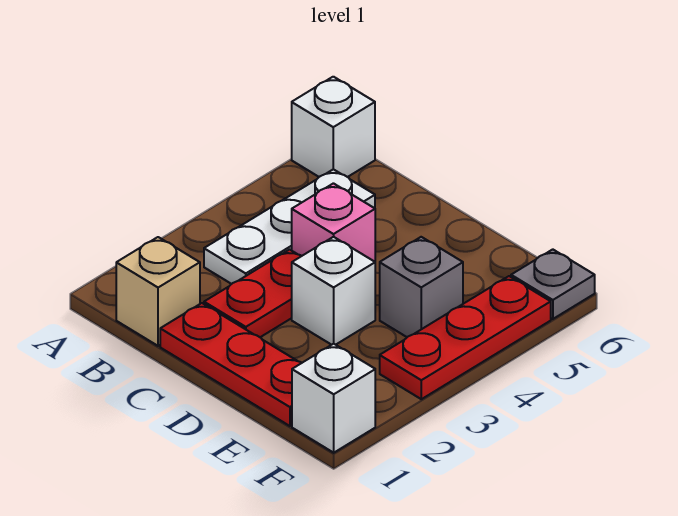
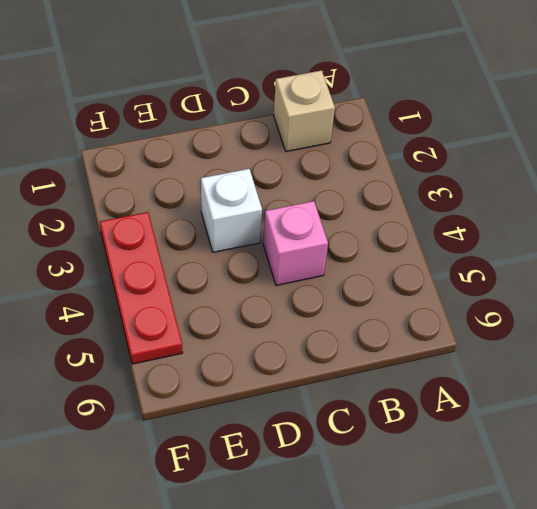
none -> white brick A6 level 1
none -> white plate B3:B5 level 1

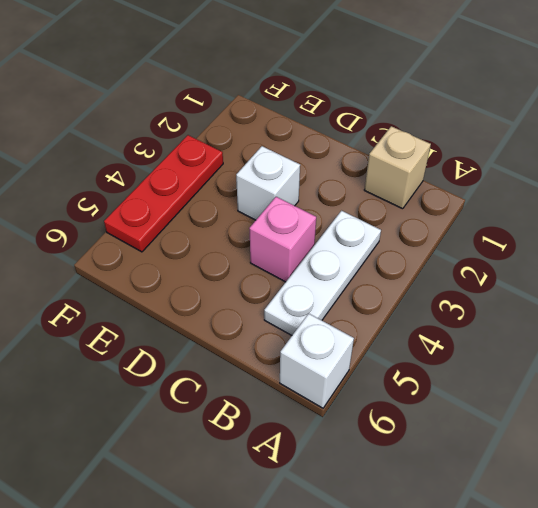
none -> red plate C1:E1 level 1
none -> red plate C2:C3 level 1

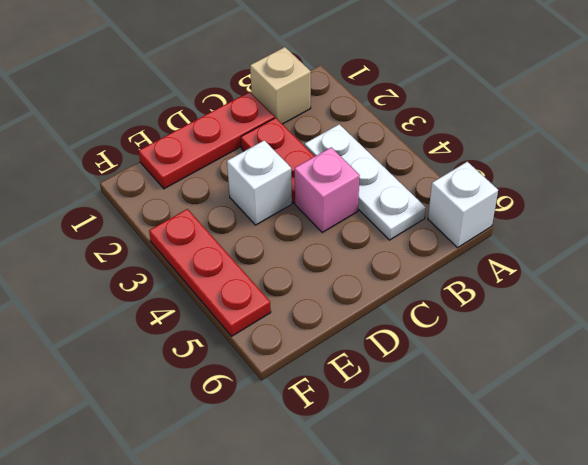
none -> grey brick E4 level 1
none -> white brick F1 level 1

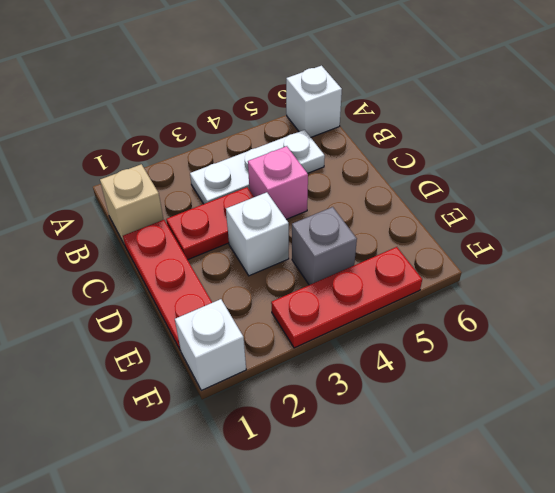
none -> grey plate F6 level 1

